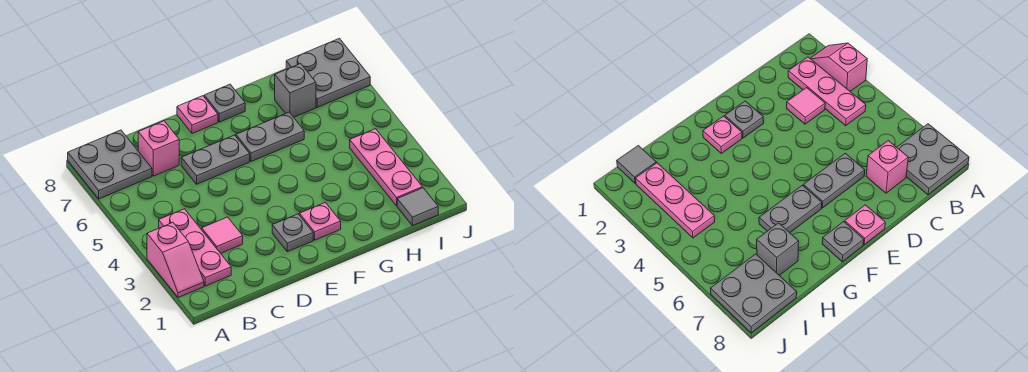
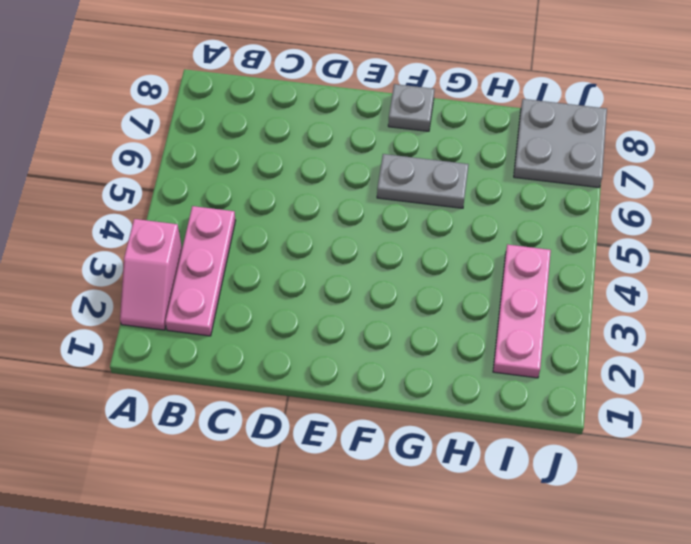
none -> grey plate A7:B8 level 1
none -> pink tile C3 level 1
none -> pink brick C7 level 1

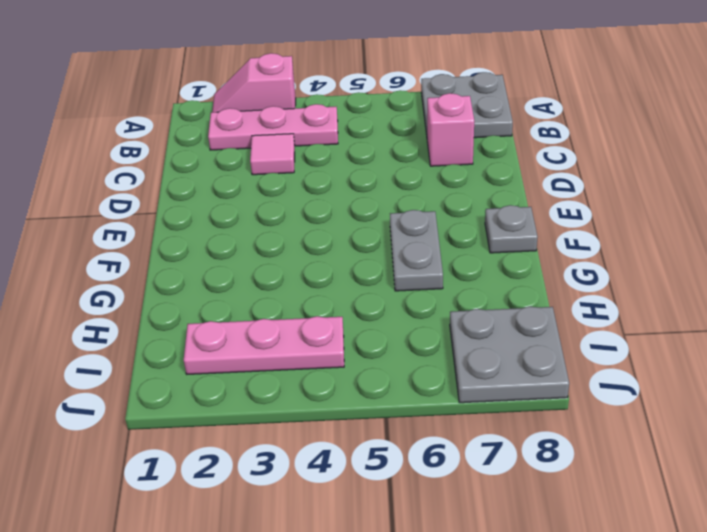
none -> grey plate D6:E6 level 1
none -> grey plate E2 level 1
none -> pink plate E8 level 1

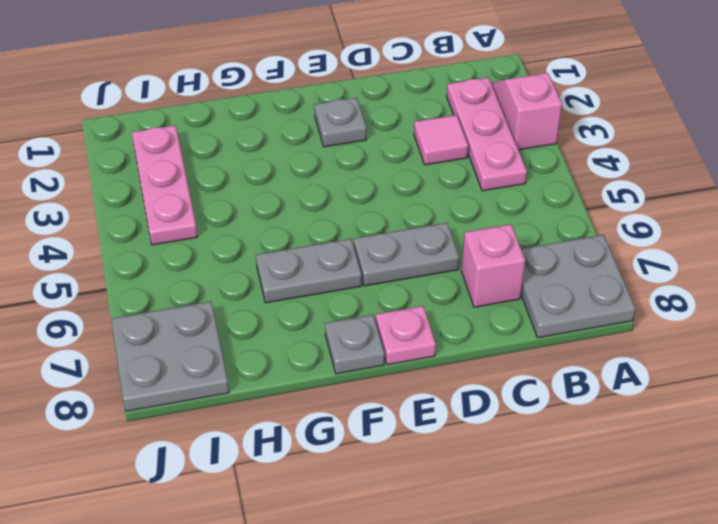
none -> pink plate F2 level 1
none -> grey brick H7 level 1
none -> grey tile I1 level 1

